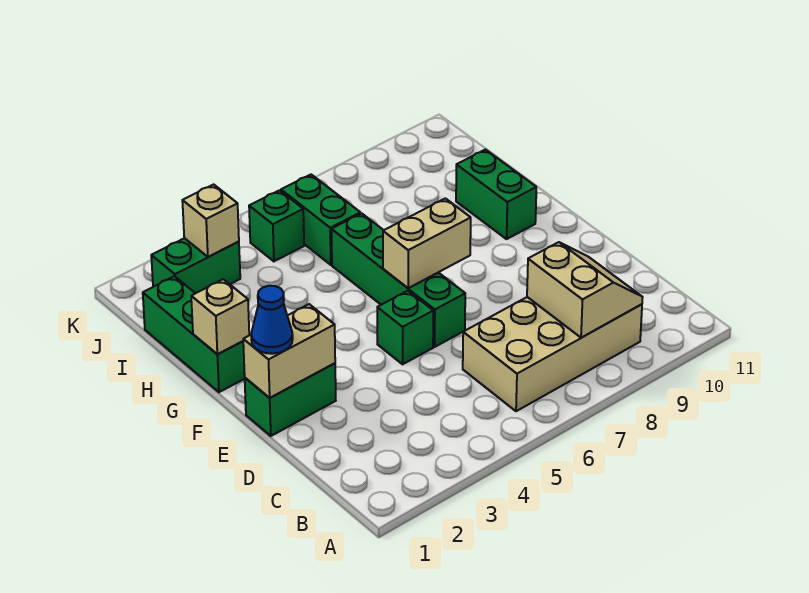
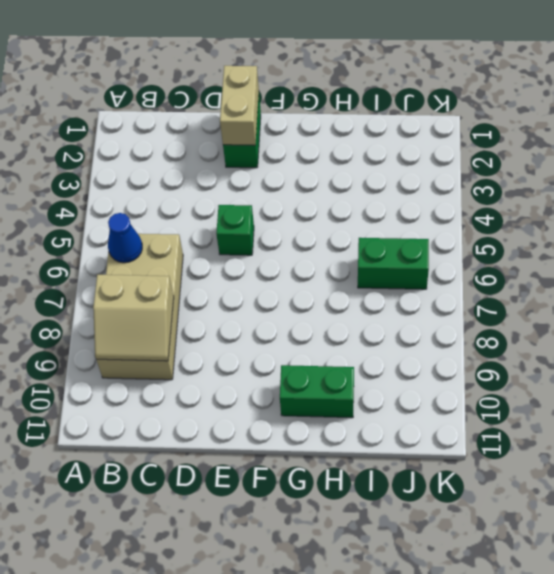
blue cone B6 level 2 -> blue cone E1 level 3
none -> green brick E6:H6 level 1
none -> green brick G1:I1 level 1
none -> green brick J2:J3 level 1

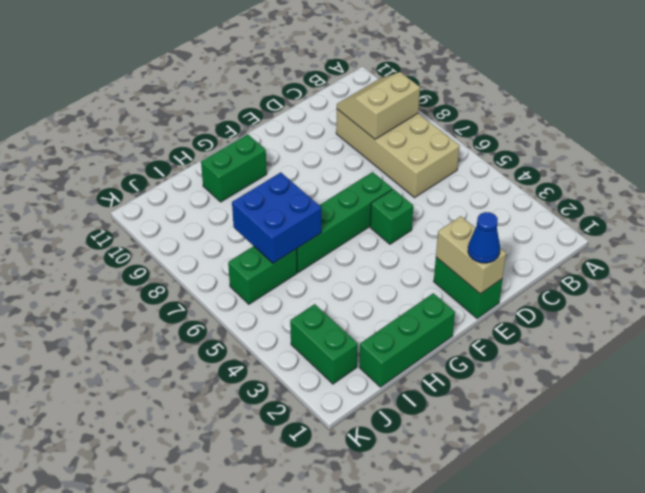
blue brick H6:I7 level 2 -> none
none -> green brick J5 level 1
none -> tan brick F6:F7 level 2
none -> tan brick G1 level 2

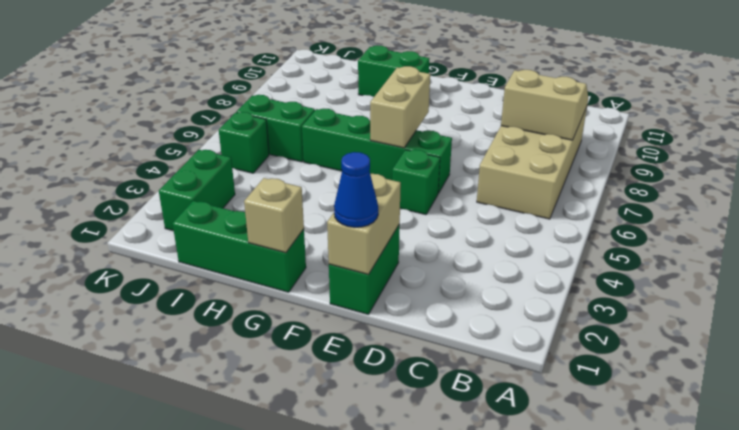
none -> tan brick J3 level 2

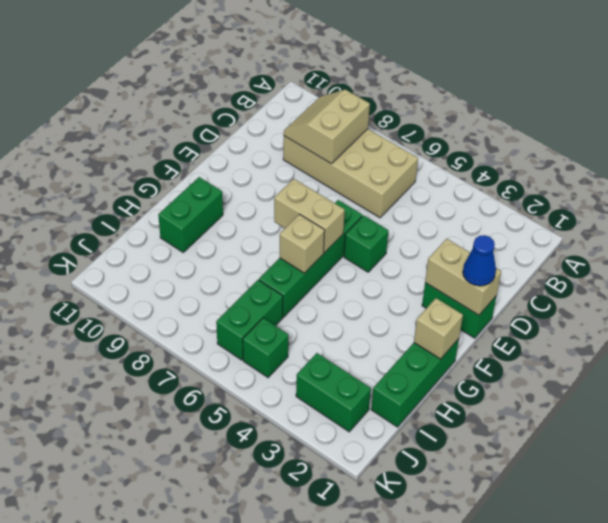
tan brick G6 level 2 -> tan brick J3 level 2

